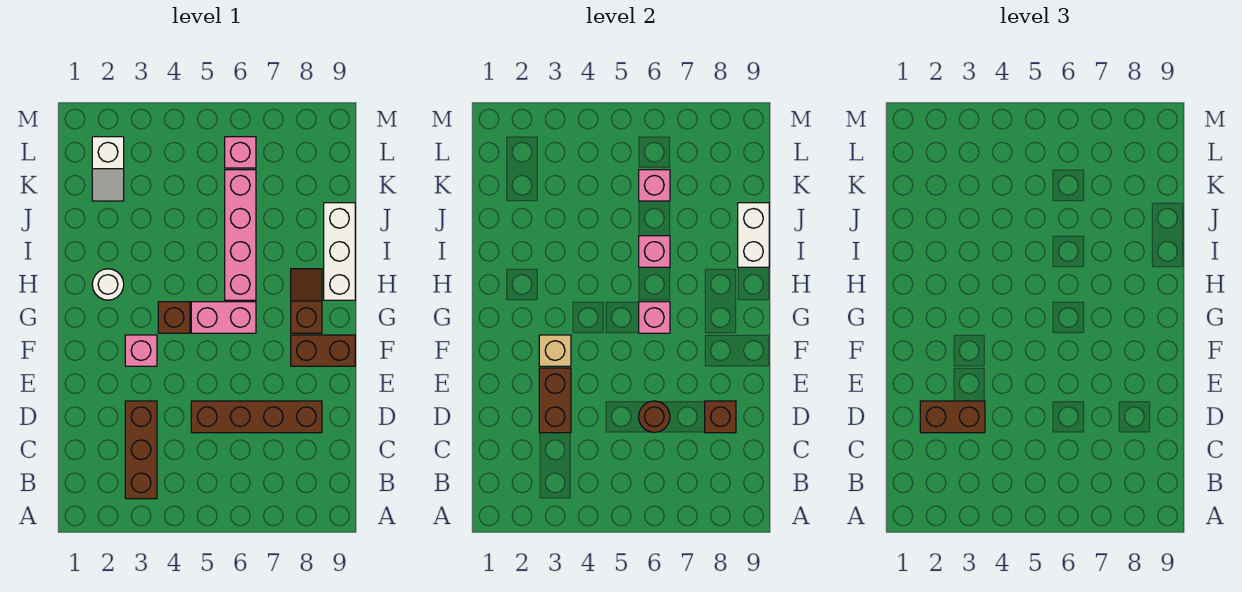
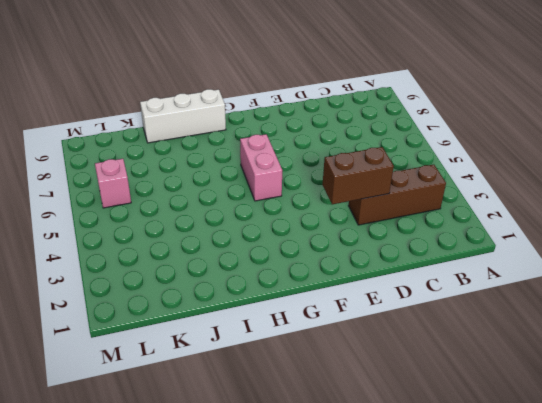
none -> brown brick D5:D8 level 1
none -> pink brick F3 level 1
none -> brown brick F8:F9 level 1

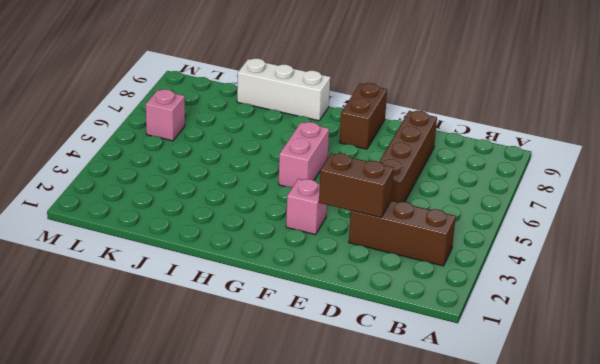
none -> brown brick G4 level 1
none -> brown slope G8:H8 level 1 top G
none -> white round brick H2 level 1

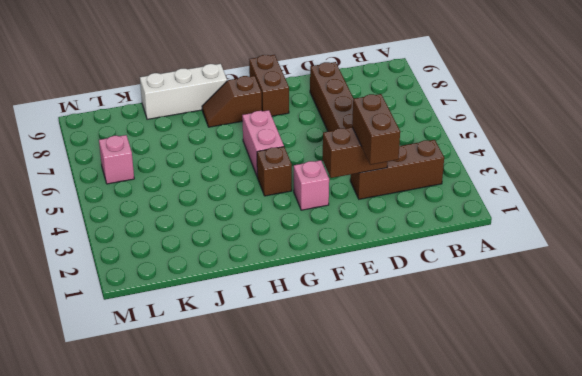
none -> white round brick H2 level 1
none -> pink brick H6:K6 level 1
none -> white slope K2:L2 level 1 top L

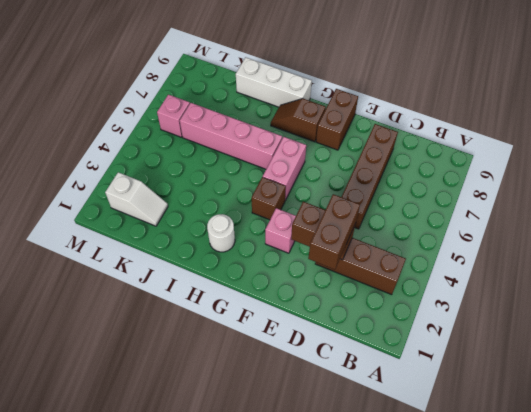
none -> brown round brick D6 level 2
none -> brown brick D8 level 2
none -> tan brick F3 level 2

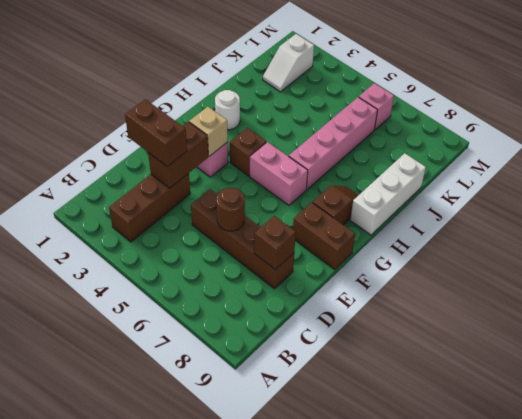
none -> pink brick G6 level 2
none -> pink brick I6 level 2
none -> white brick I9:J9 level 2

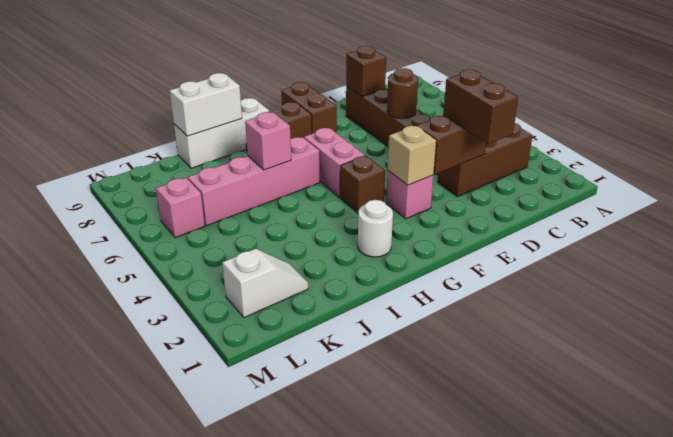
none -> pink brick G6 level 2
none -> pink brick K6 level 2

